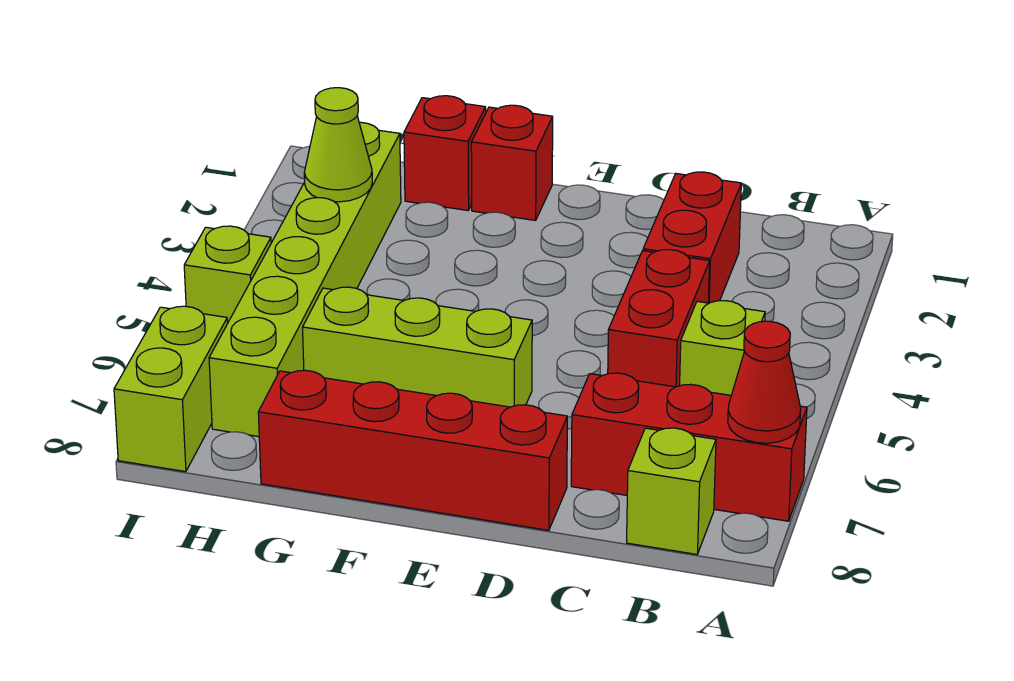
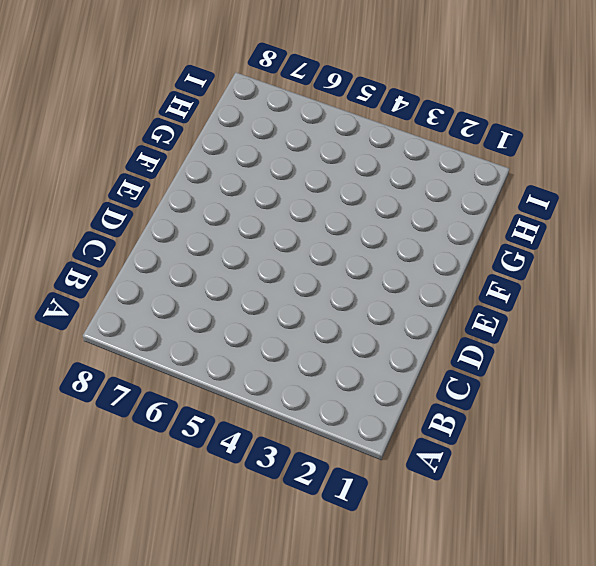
none -> red brick A7:C7 level 1
none -> lime brick B5 level 1
none -> lime brick B8 level 1

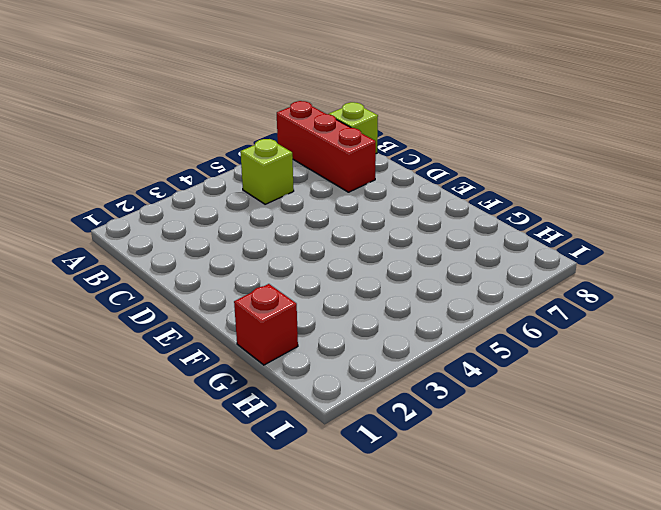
none -> red brick C2:C3 level 1
none -> red brick C4:C5 level 1
none -> red brick D8:G8 level 1

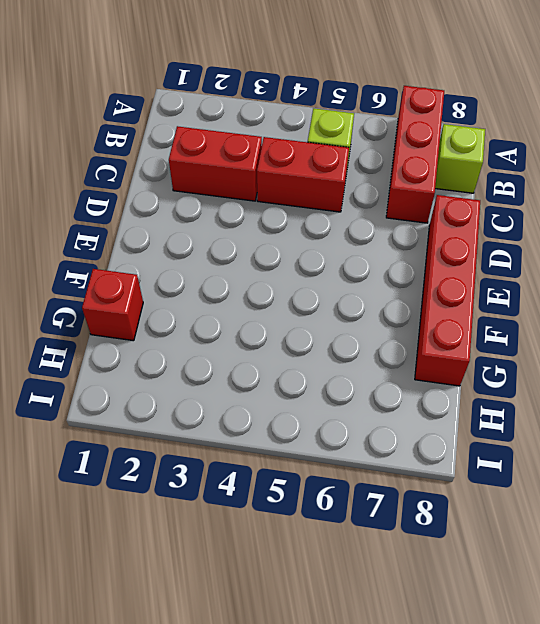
none -> lime brick E6:G6 level 1
none -> red brick F1 level 1
none -> lime brick H2:H7 level 1

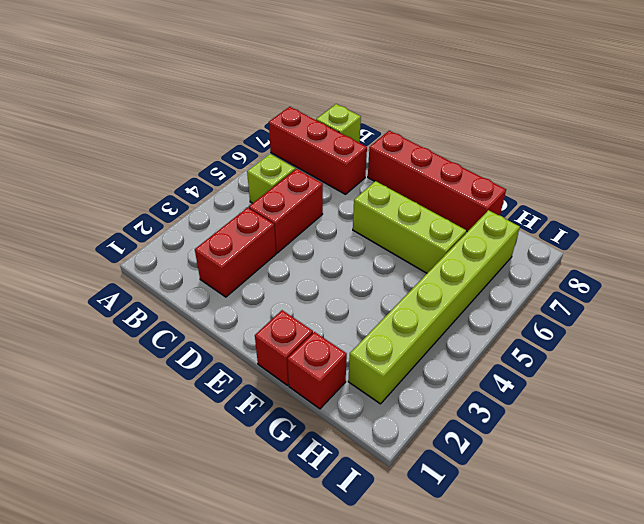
none -> lime brick I5 level 1
none -> lime brick I7:I8 level 1
none -> red cone A7 level 2

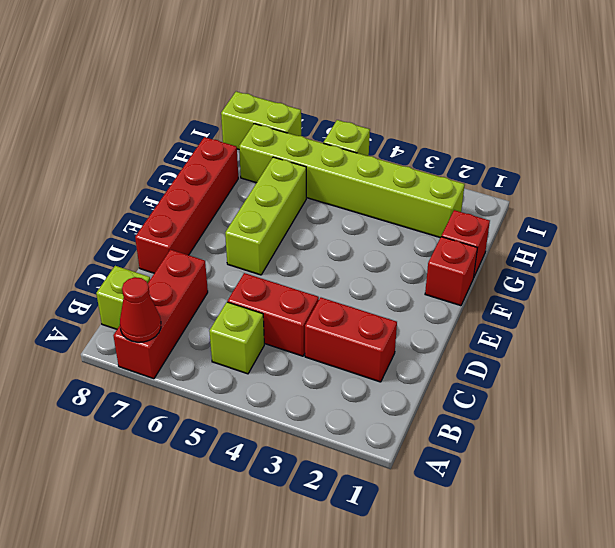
none -> lime cone H3 level 2

